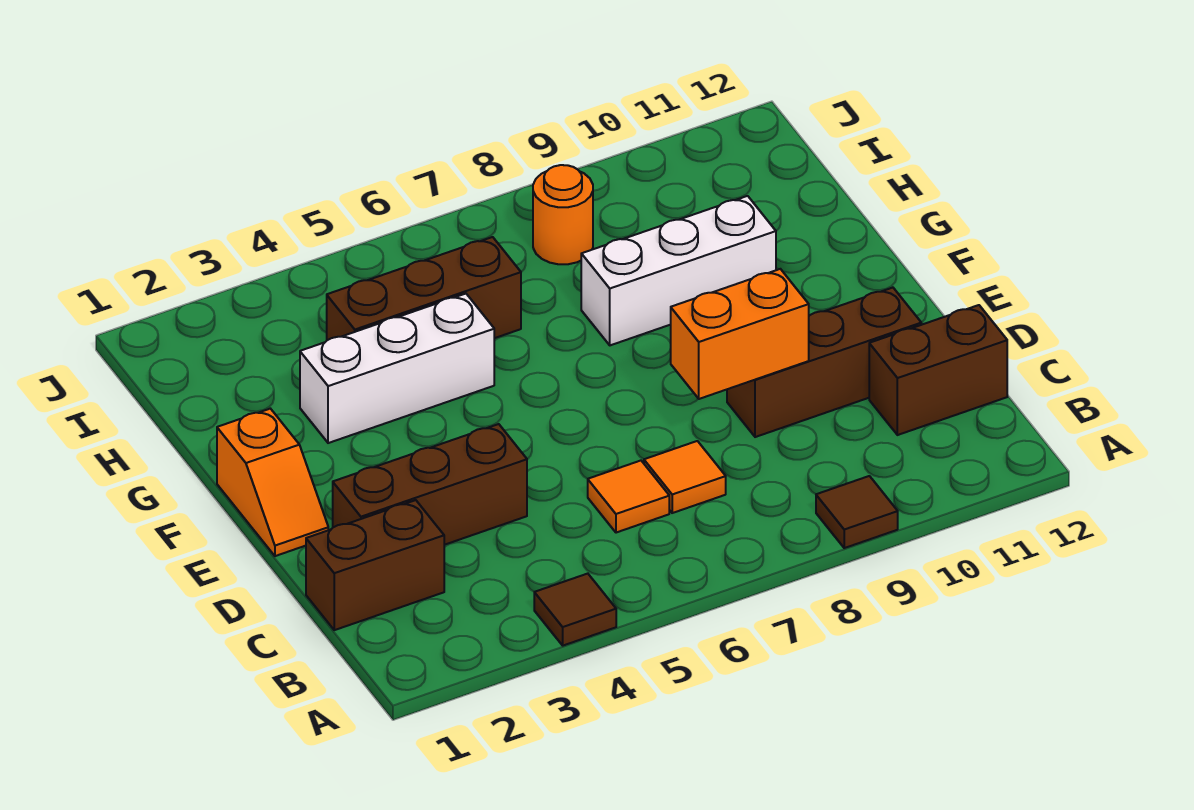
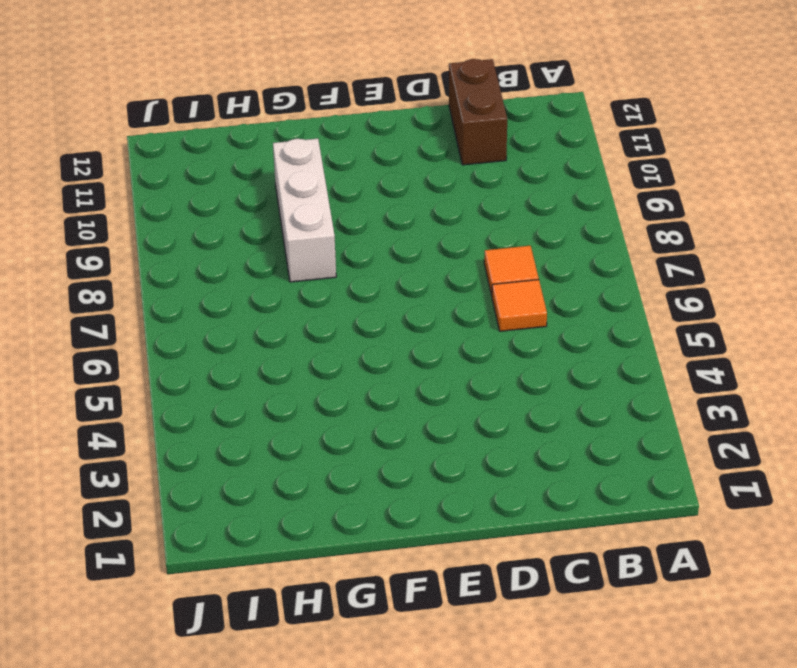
none -> brown tile A4 level 1
none -> brown tile A9 level 1
none -> brown brick C1:C2 level 1

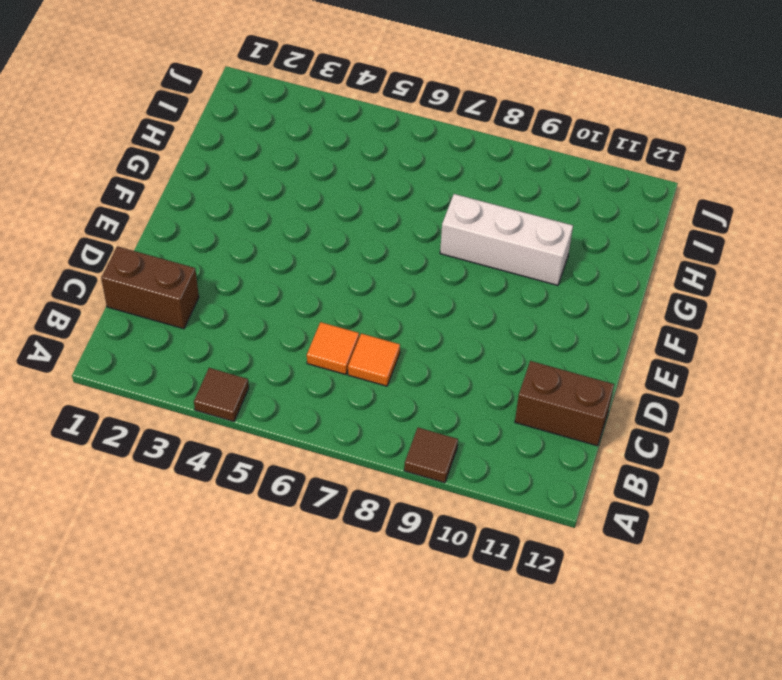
none -> brown brick D2:D4 level 1
none -> brown brick D9:D11 level 1
none -> orange slope E1:F1 level 1 top F

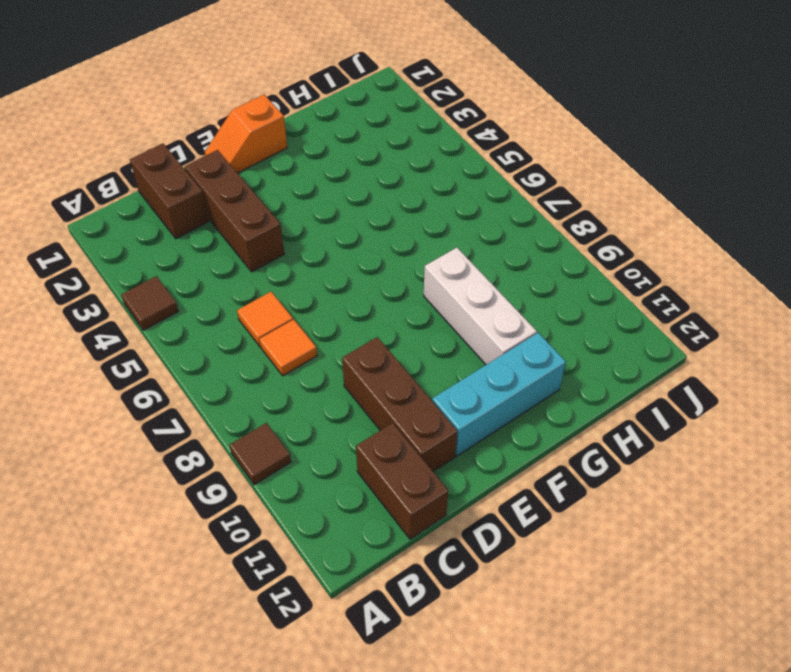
cyan brick E11:G11 level 1 -> none
none -> white brick G3:G5 level 1
none -> brown brick H4:H6 level 1
none -> orange round brick I8 level 1

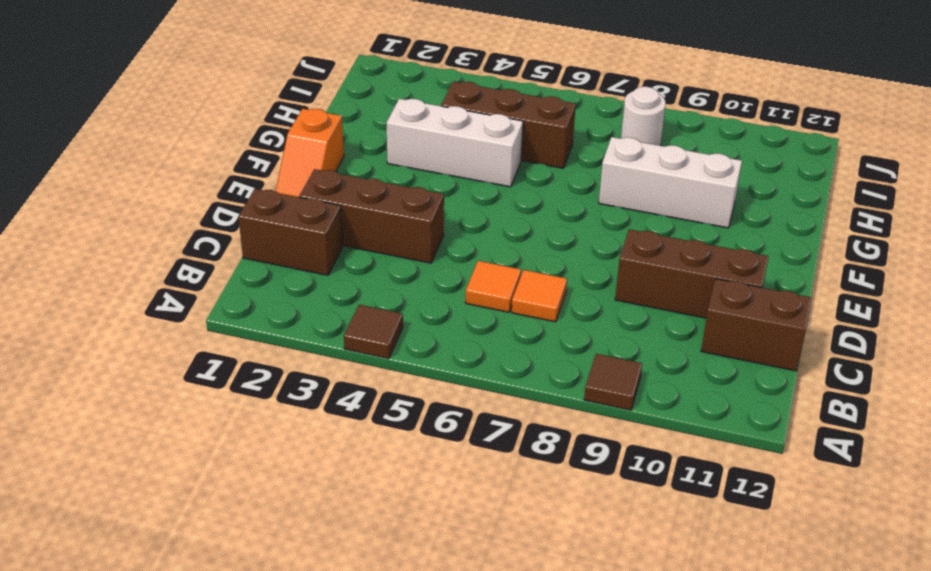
white round brick I8 level 1 -> orange round brick I8 level 1
none -> orange brick D8:D9 level 2

